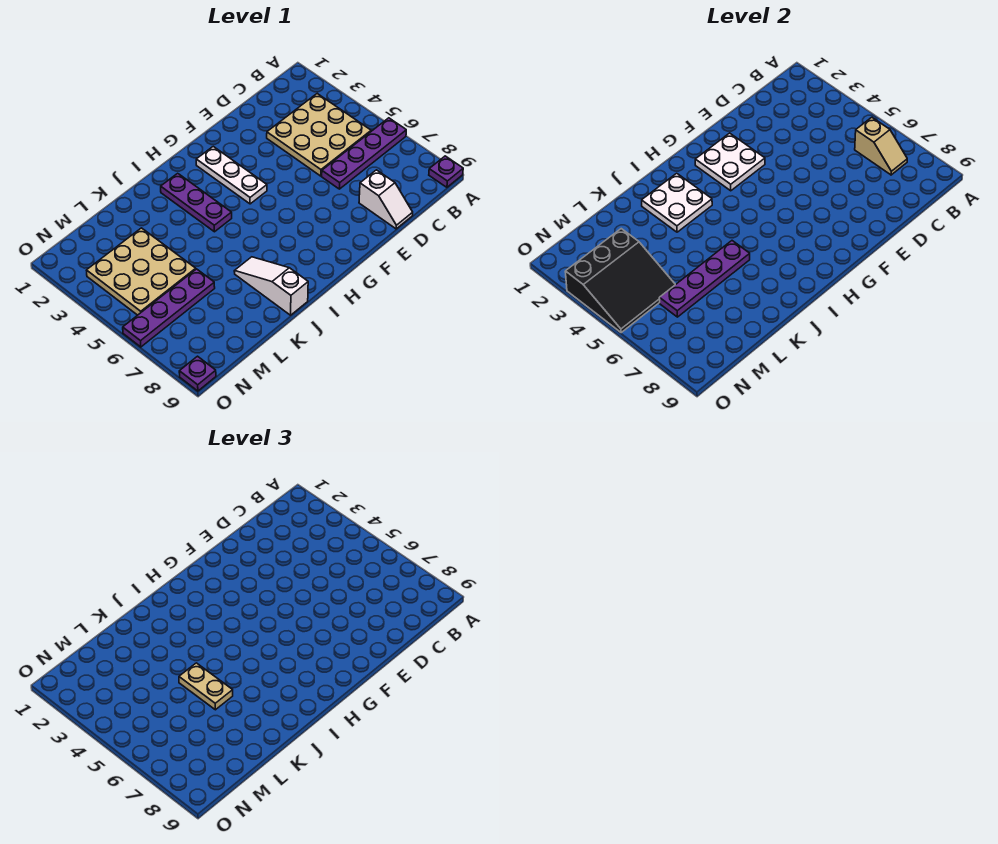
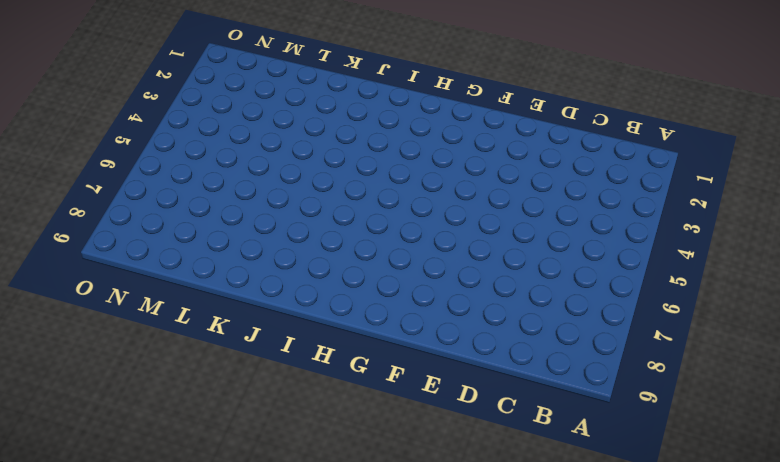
none -> purple plate A6:D6 level 1
none -> purple plate A9 level 1
none -> tan plate B3:D5 level 1

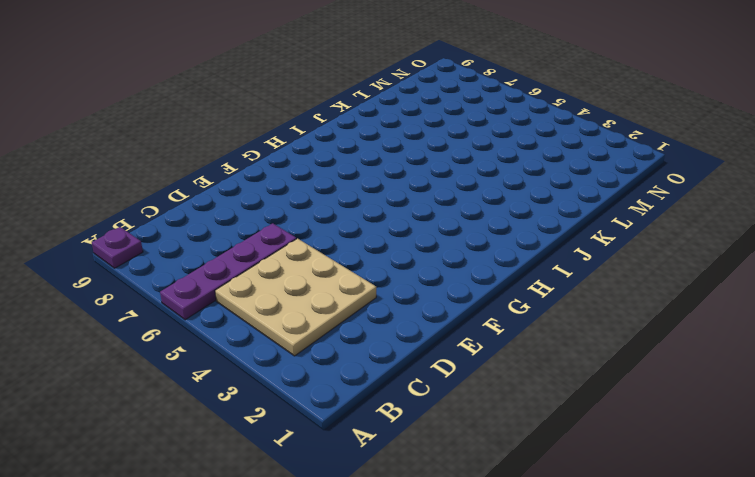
none -> white slope D8:D9 level 1 top 8
none -> white plate G2:G4 level 1
none -> purple plate I2:I4 level 1

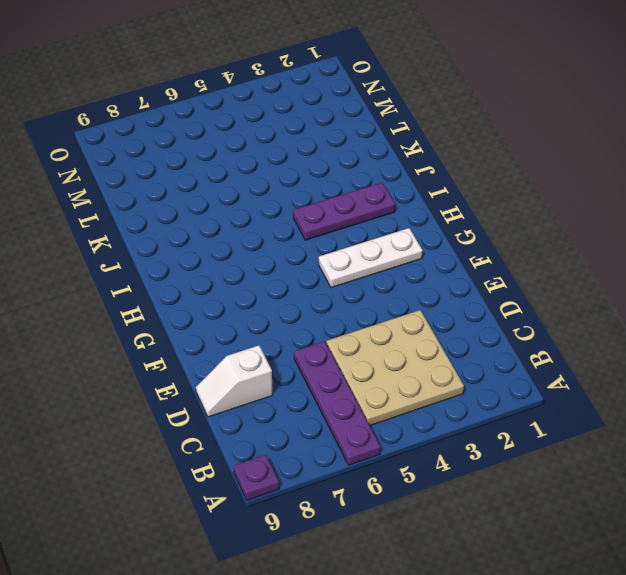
none -> white slope J7:J9 level 1 top 9
none -> tan plate L3:N5 level 1
none -> purple plate L6:O6 level 1

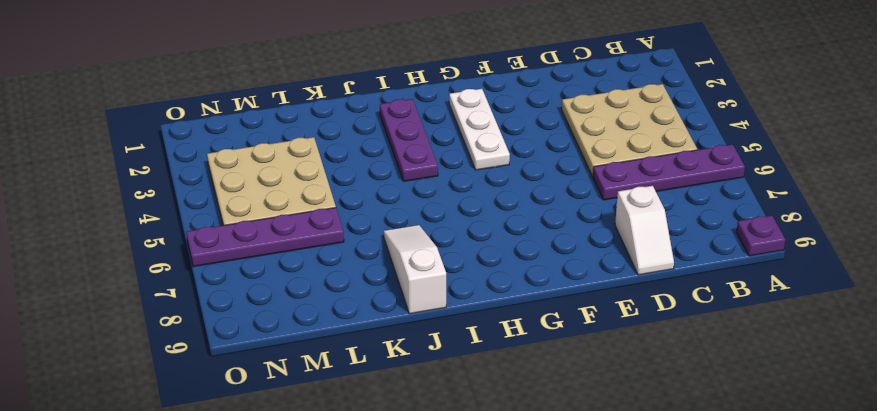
none -> purple plate O9 level 1
none -> tan slope B6:B7 level 2 top 6
none -> white plate F2:G3 level 2

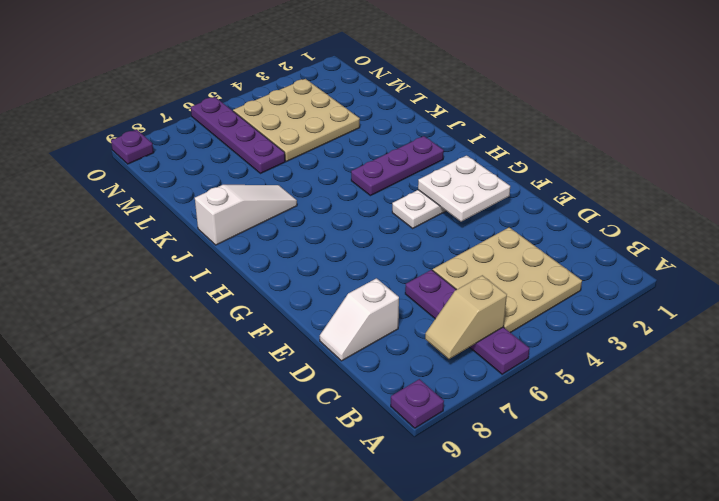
none -> white plate I2:J3 level 2
none -> purple plate J6:M6 level 2
none -> black slope M3:O5 level 2 top 3

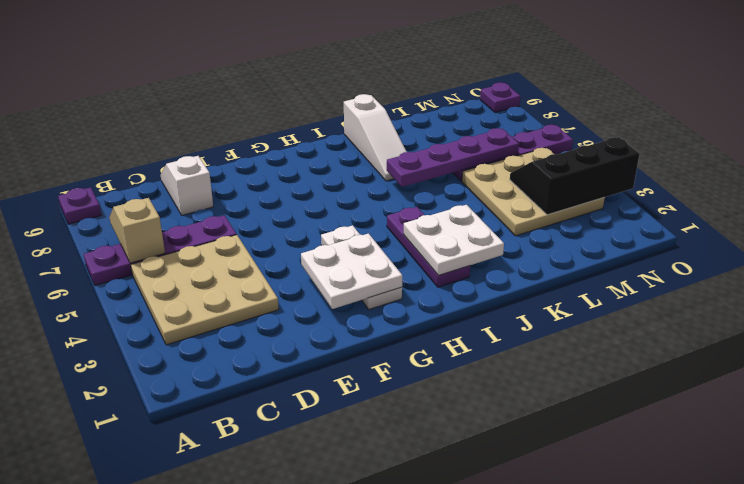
black slope M3:O4 level 2 top 3 -> black slope M3:O5 level 2 top 3
none -> tan plate K5:K6 level 3

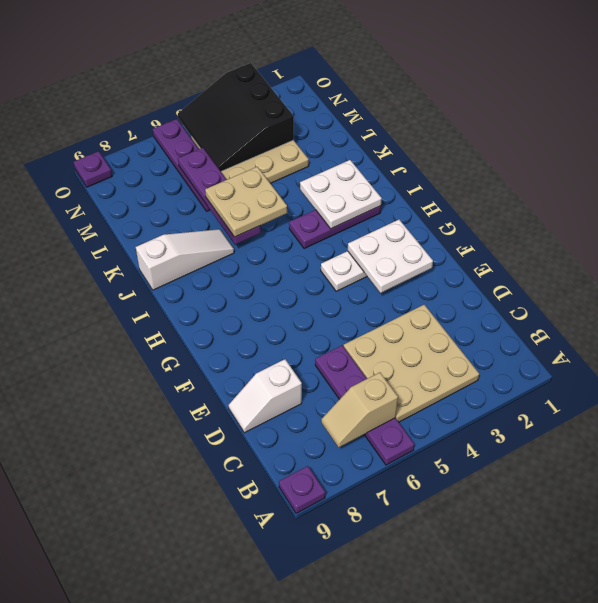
tan plate J5:K6 level 3 -> tan plate K5:K6 level 3

